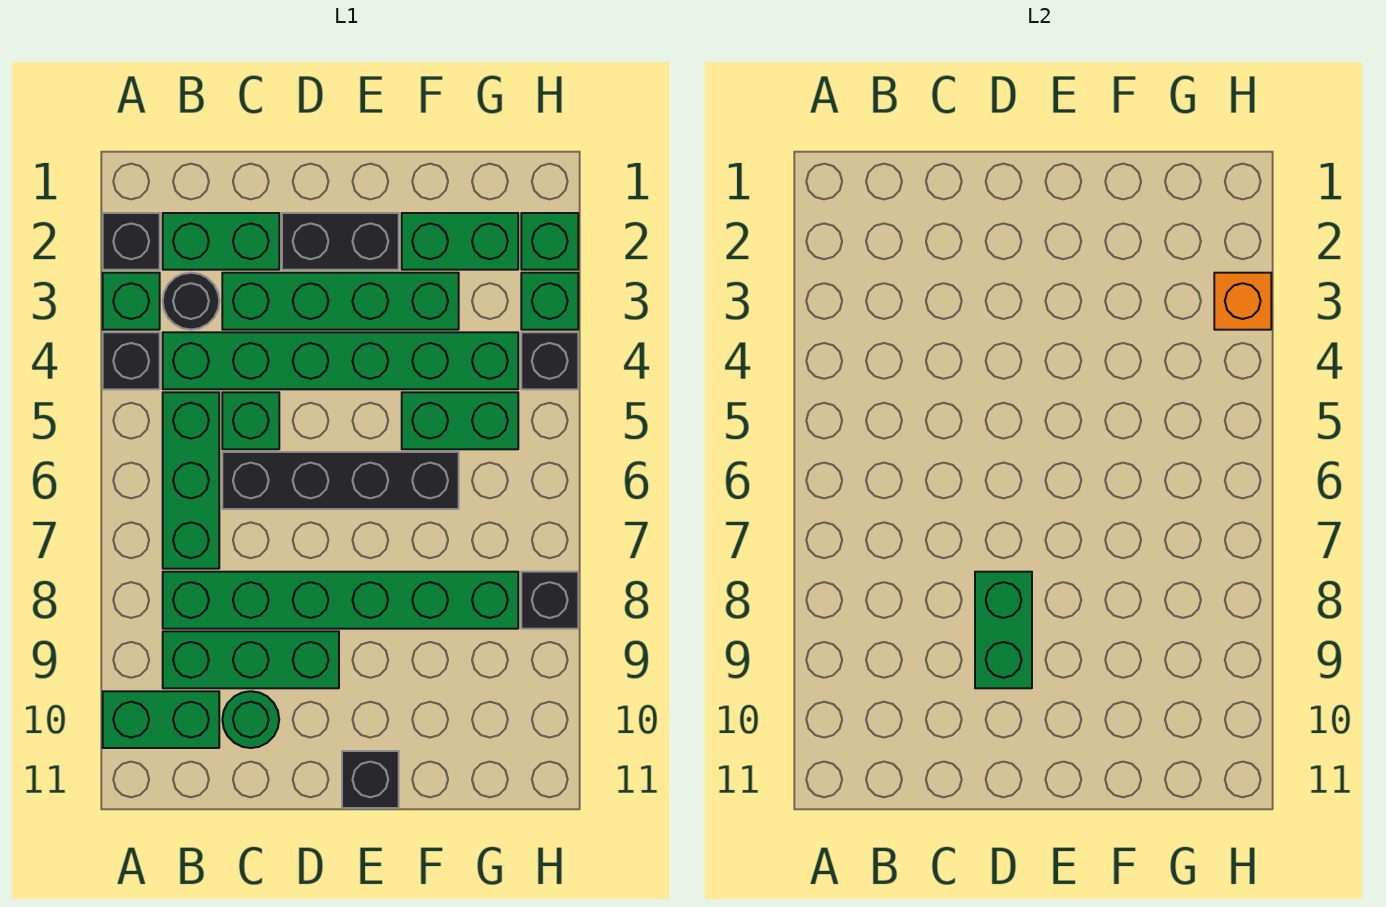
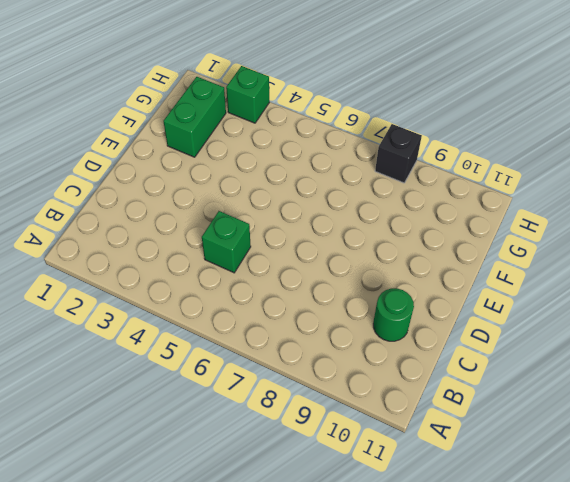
none -> black brick A2 level 1
none -> green brick A3 level 1
none -> black brick A4 level 1

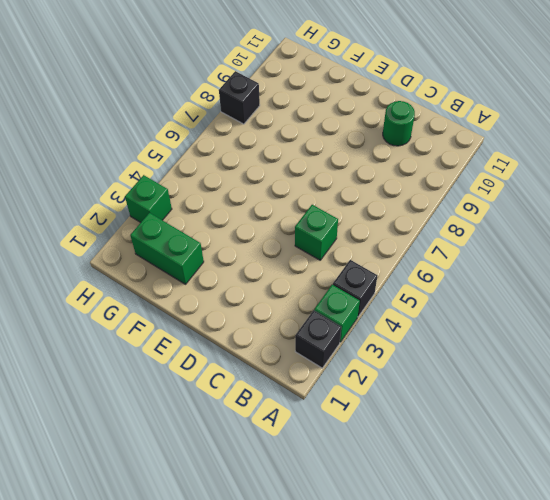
none -> green brick A10:B10 level 1
none -> green brick B2:C2 level 1
none -> black round brick B3 level 1

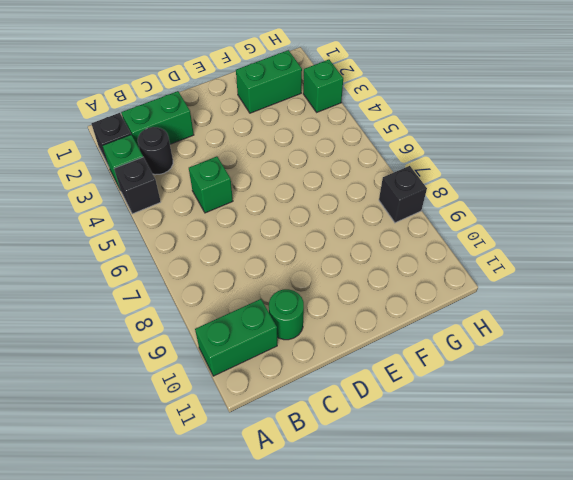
none -> green brick B4:G4 level 1
none -> green brick B5:B7 level 1
none -> green brick B8:G8 level 1

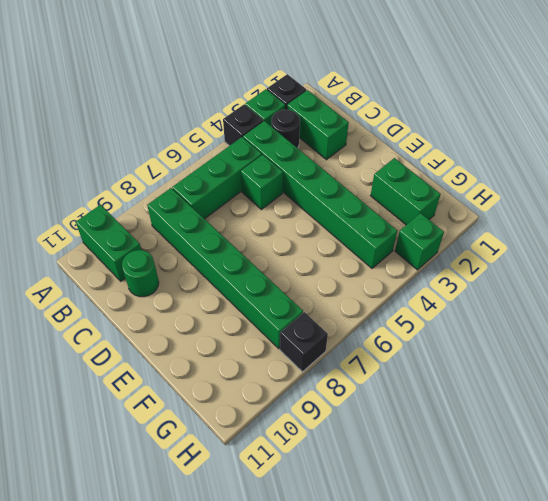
none -> green brick B9:D9 level 1
none -> green brick C3:F3 level 1
none -> black brick C6:F6 level 1

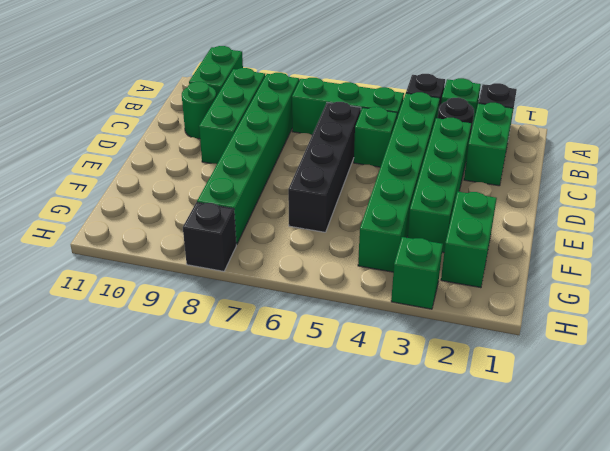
none -> black brick D2:E2 level 1
none -> black brick E11 level 1
none -> green brick F5:G5 level 1

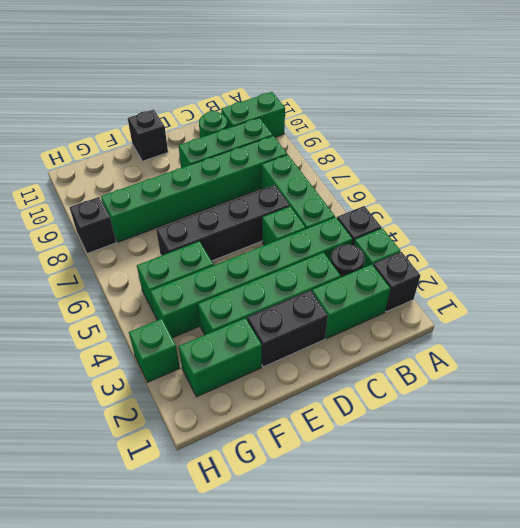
none -> green brick H2 level 1
none -> black brick H4 level 1
none -> green brick D8:D9 level 2

